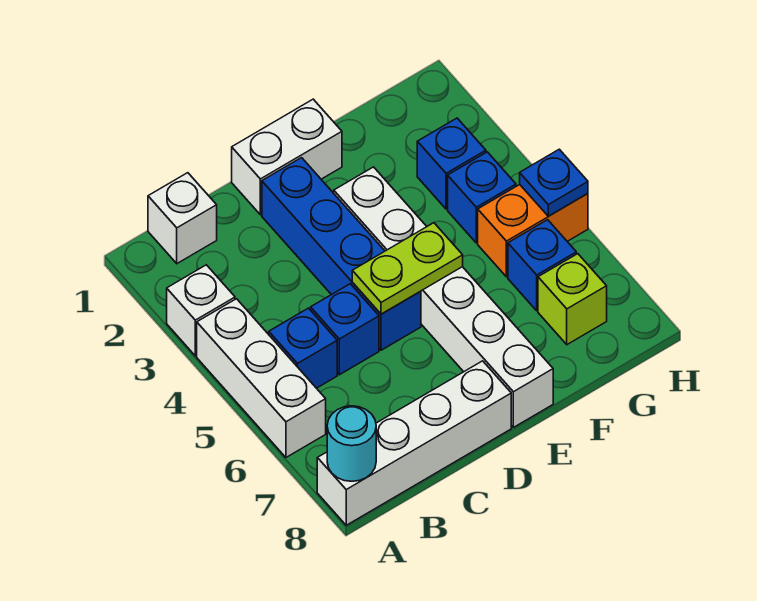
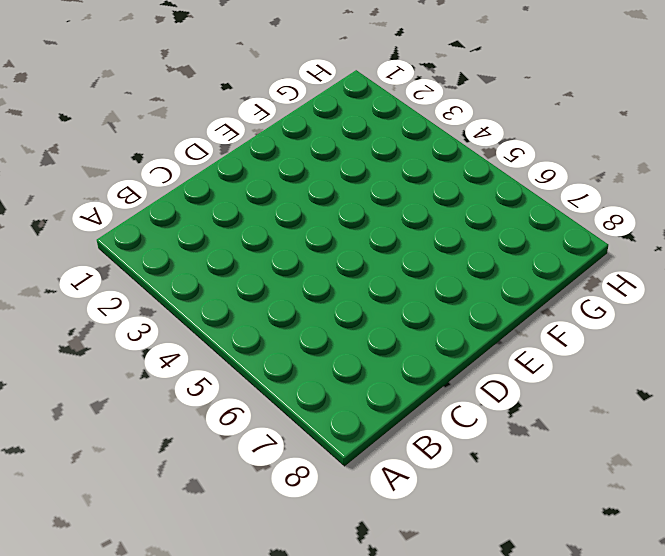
none -> white brick A3 level 1
none -> white brick A4:A6 level 1
none -> white brick A8:D8 level 1

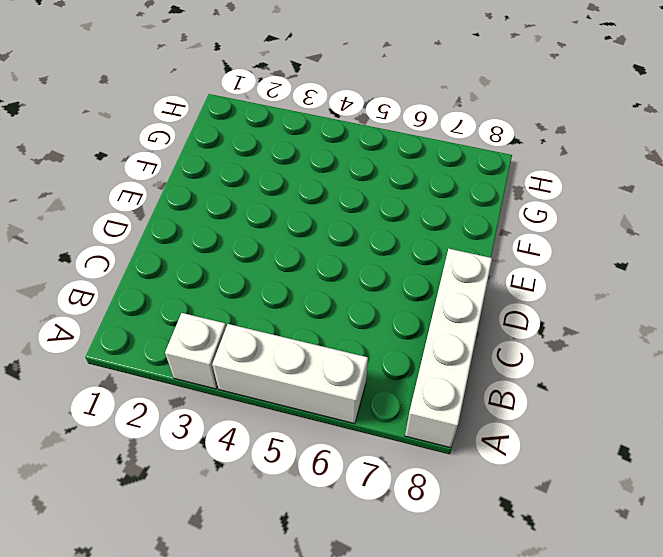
none -> white brick B1 level 1
none -> blue brick B5 level 1
none -> blue brick C5 level 1

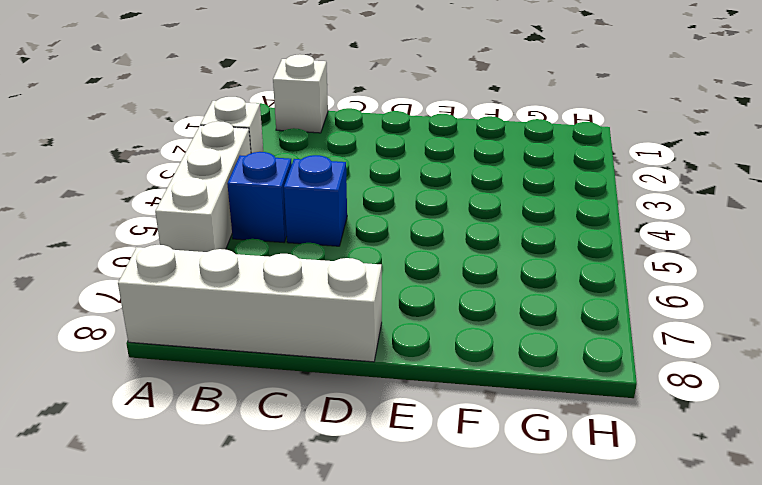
none -> white brick D1:E1 level 1
none -> blue brick D2:D5 level 1
none -> white brick E3:E8 level 1

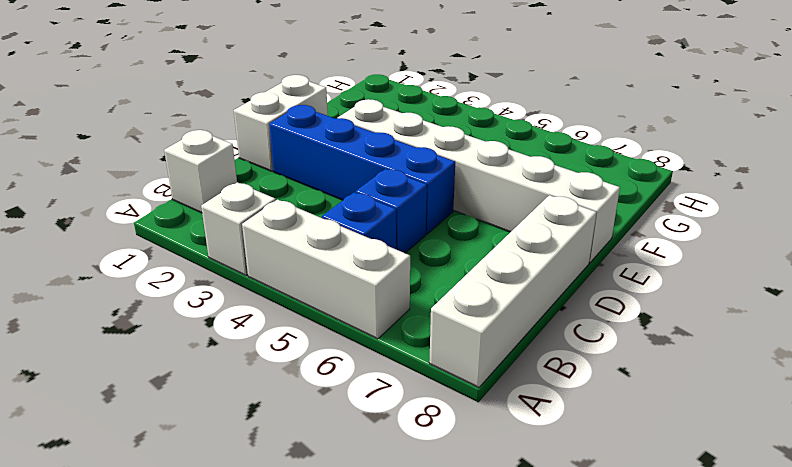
none -> blue brick G3 level 1
none -> blue brick G4 level 1
none -> orange brick G5:H5 level 1

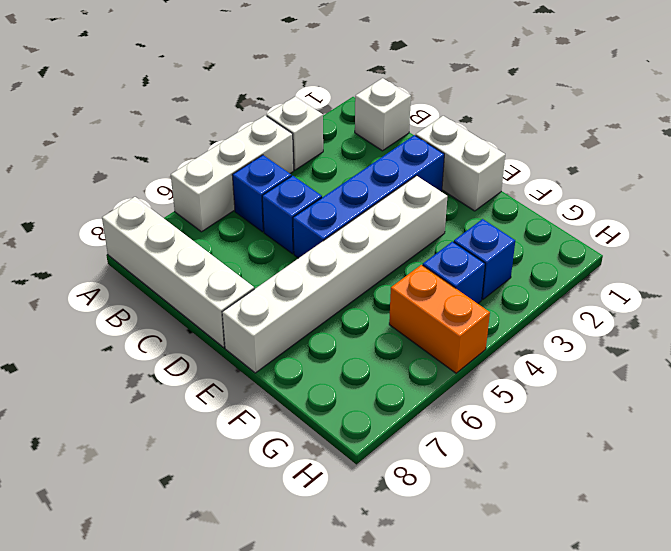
none -> blue brick G6 level 1
none -> lime brick G7 level 1
none -> cyan round brick A8 level 2

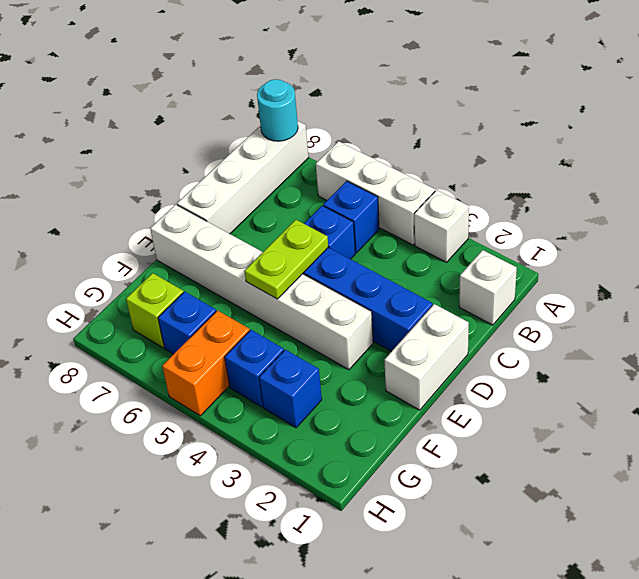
none -> blue plate H5 level 2

